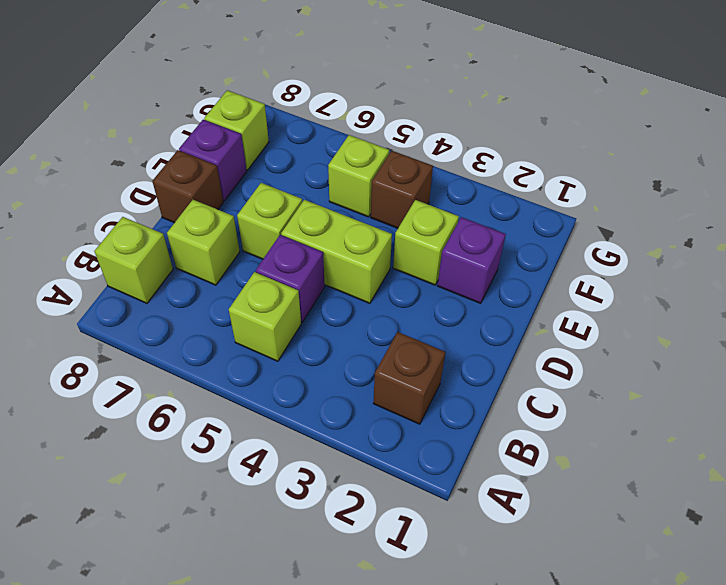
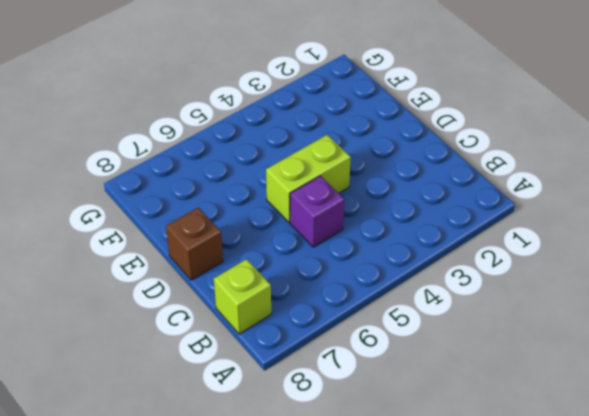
none -> brown brick B2 level 1
none -> lime brick B5 level 1
none -> lime brick C7 level 1

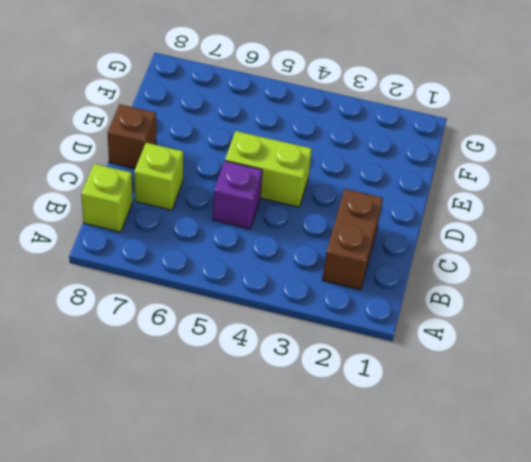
brown brick B2:C2 level 1 -> brown brick B2 level 1
none -> lime brick B5 level 1
none -> lime brick D6 level 1
none -> purple brick E2 level 1

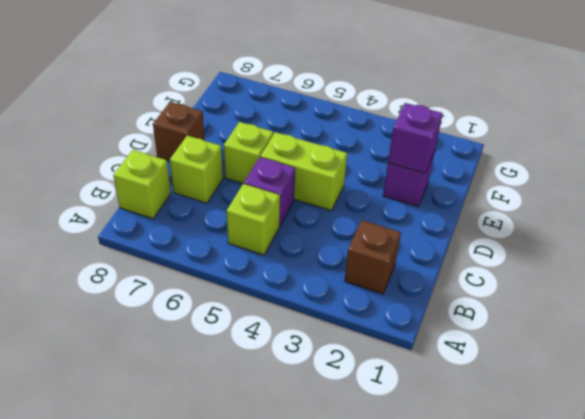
purple brick E2 level 2 -> purple brick E8 level 1
none -> lime brick E3 level 1
none -> brown brick F4 level 1
none -> lime brick F5 level 1

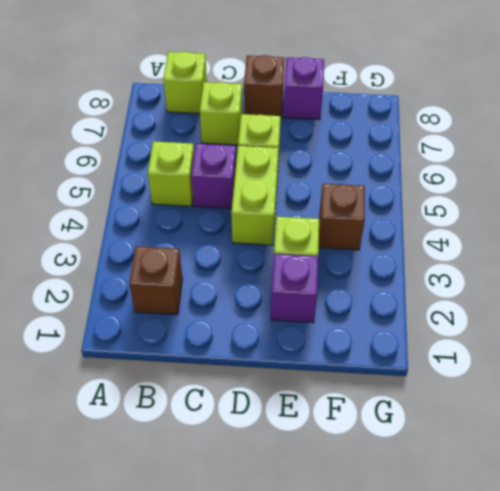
none -> lime brick F5 level 1
none -> lime brick F8 level 1

